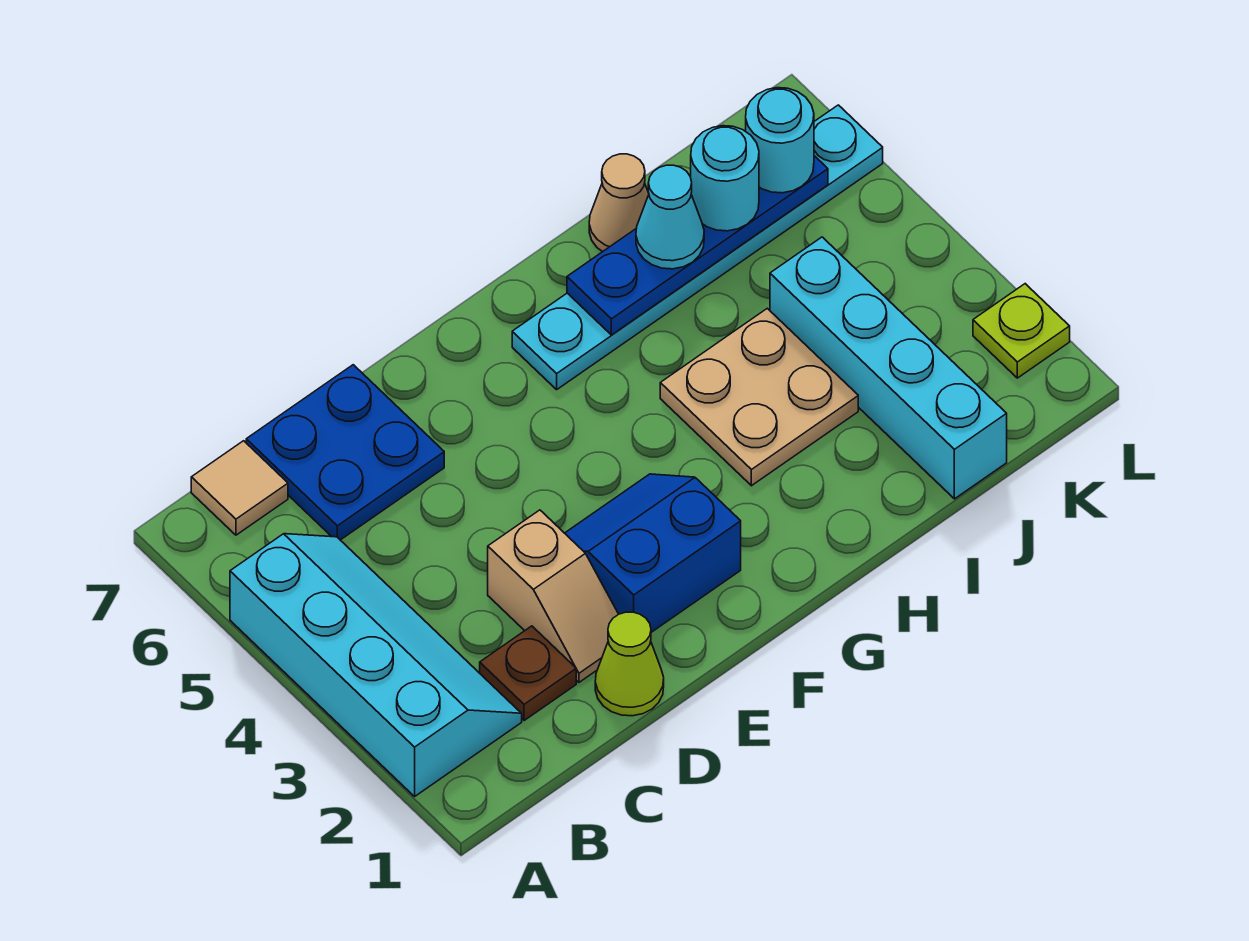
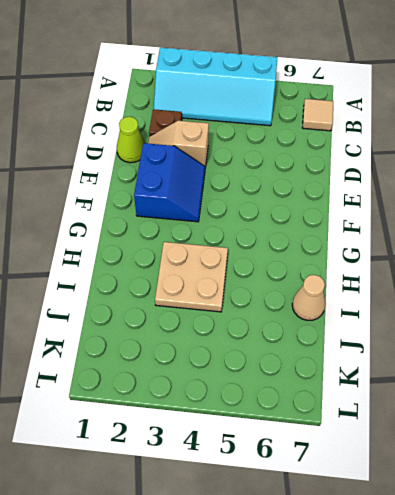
none -> blue plate C6:D7 level 1
none -> cyan plate G6:L6 level 1
none -> cyan brick J1:J4 level 1

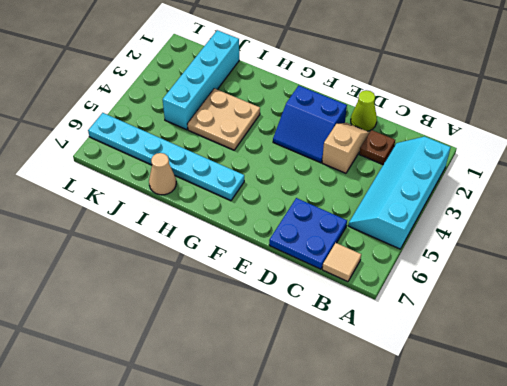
none -> lime plate L2 level 1
none -> blue plate H6:K6 level 2
none -> cyan cone I6 level 3

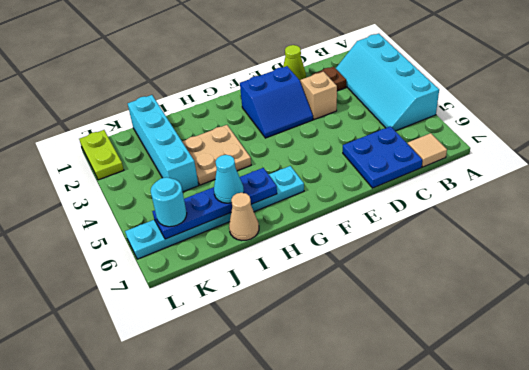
lime plate L1:L2 level 1 -> lime plate L2 level 1
none -> cyan round brick J6 level 3

